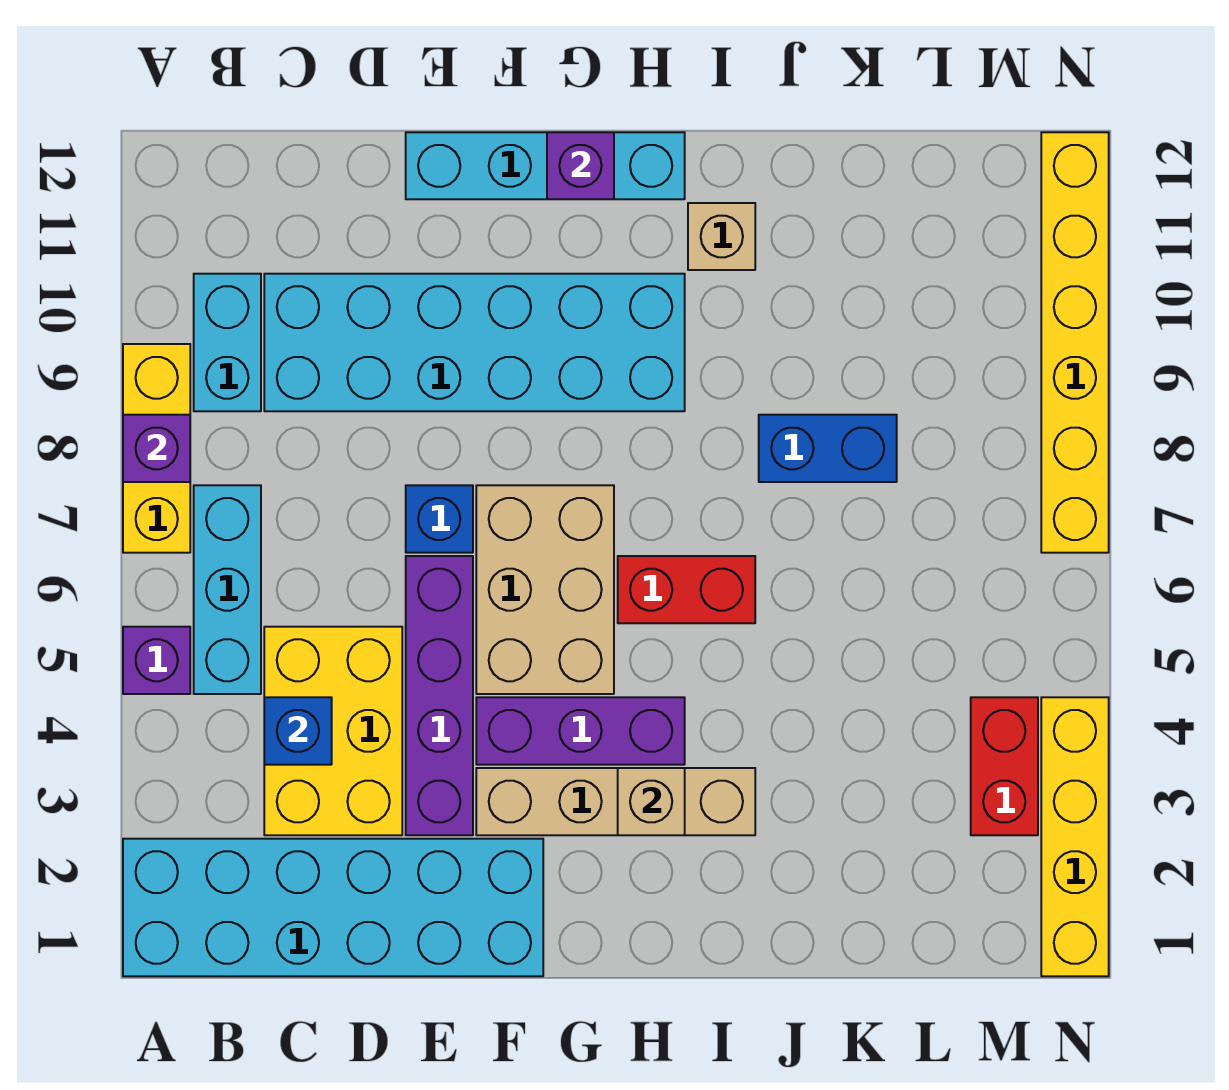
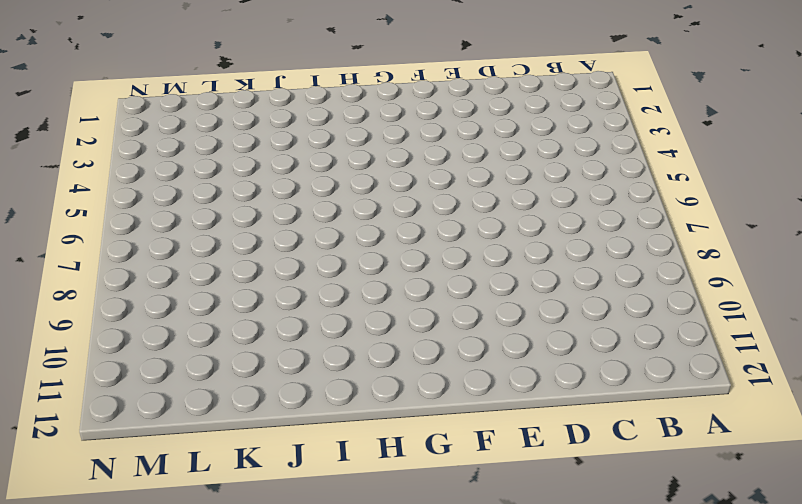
none -> cyan brick A1:F2 level 1
none -> purple brick A5 level 1
none -> yellow brick A7:A9 level 1

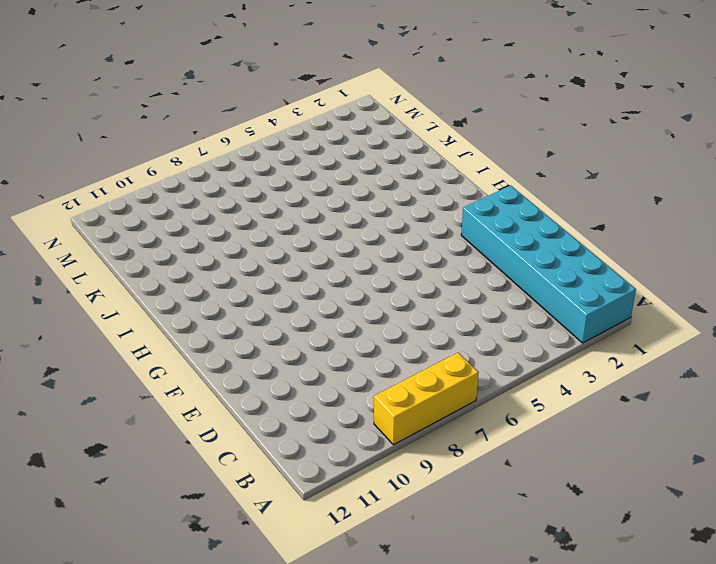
none -> purple brick A5 level 1
none -> cyan brick B5:B7 level 1
none -> cyan brick B9:B10 level 1

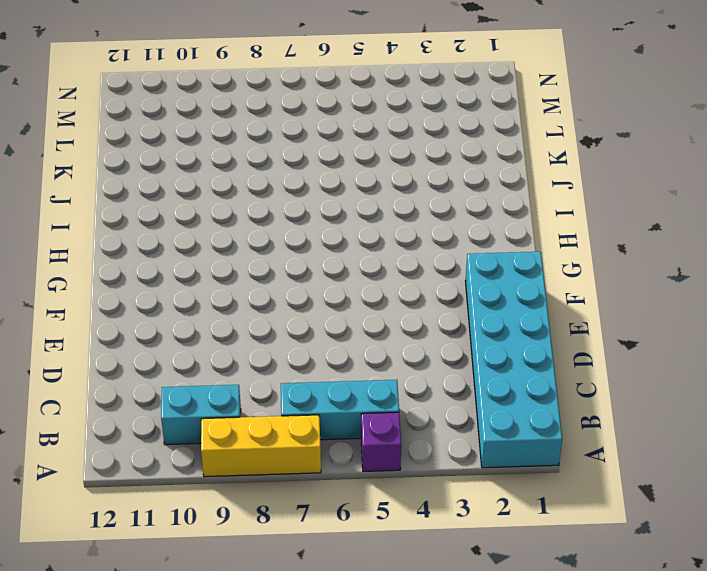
none -> yellow brick C3:D5 level 1
none -> cyan brick C9:H10 level 1
none -> purple brick E3:E6 level 1

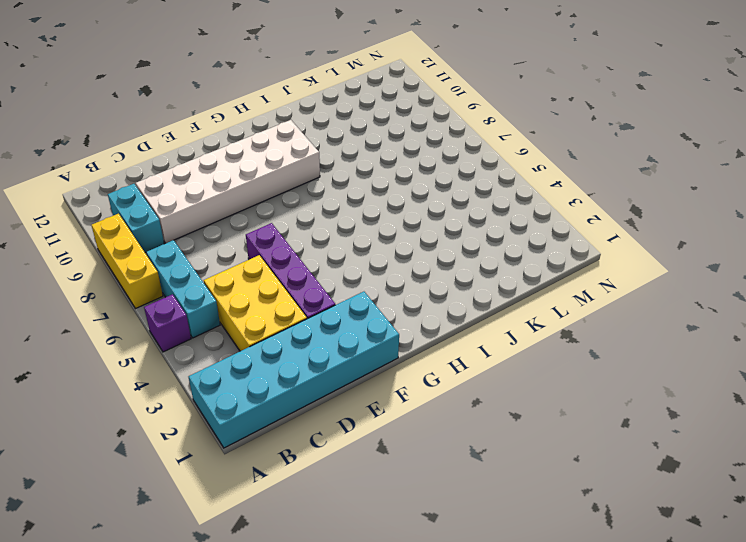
white brick C9:H10 level 1 -> cyan brick C9:H10 level 1
none -> blue brick E7 level 1
none -> cyan brick E12:H12 level 1
none -> tan brick F3:I3 level 1

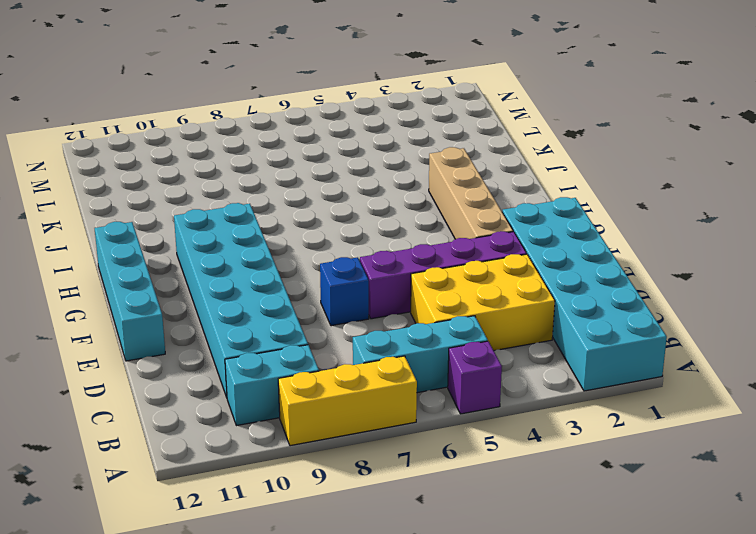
none -> purple brick F4:H4 level 1
none -> tan brick F5:G7 level 1
none -> red brick H6:I6 level 1

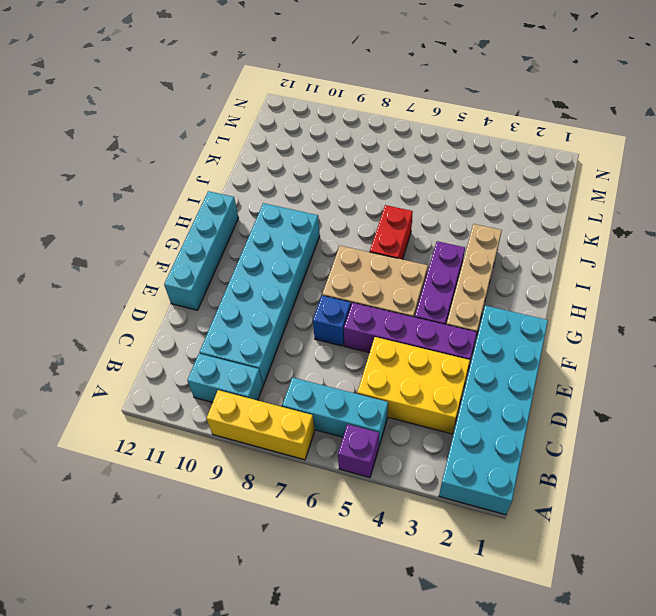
none -> tan brick I11 level 1
none -> blue brick J8:K8 level 1
none -> red brick M3:M4 level 1

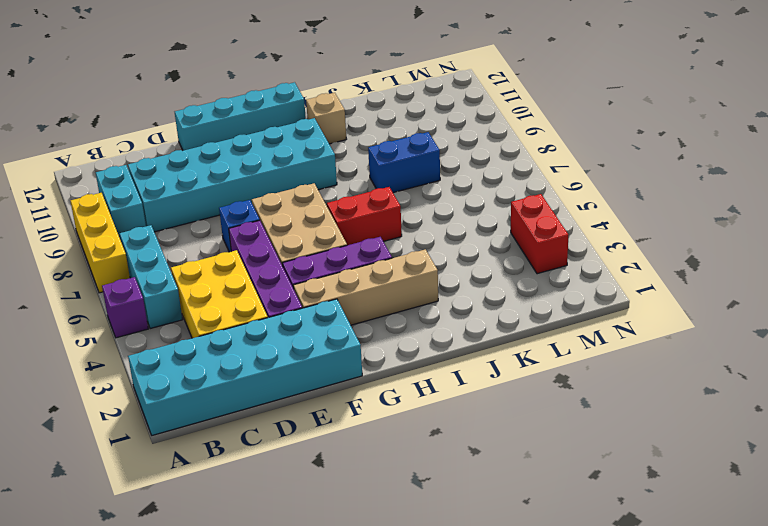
none -> yellow brick N1:N4 level 1
none -> yellow brick N7:N12 level 1
none -> purple brick A8 level 2

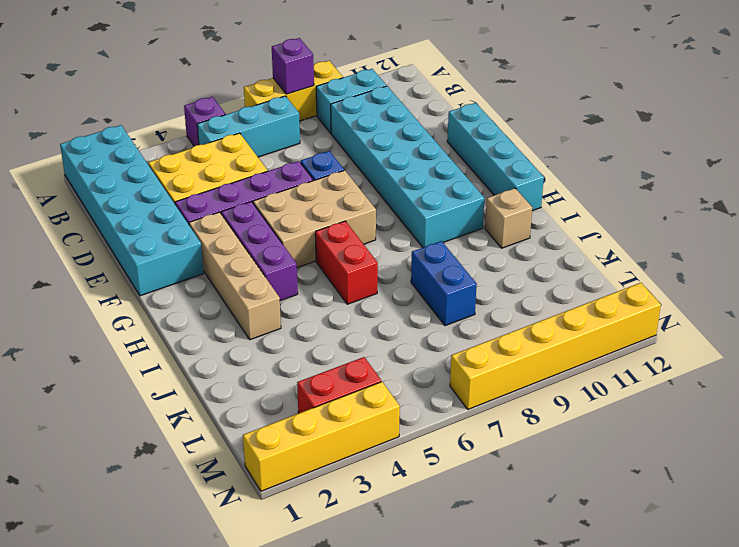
none -> blue brick C4 level 2
none -> purple brick G12 level 2
none -> tan brick H3 level 2

